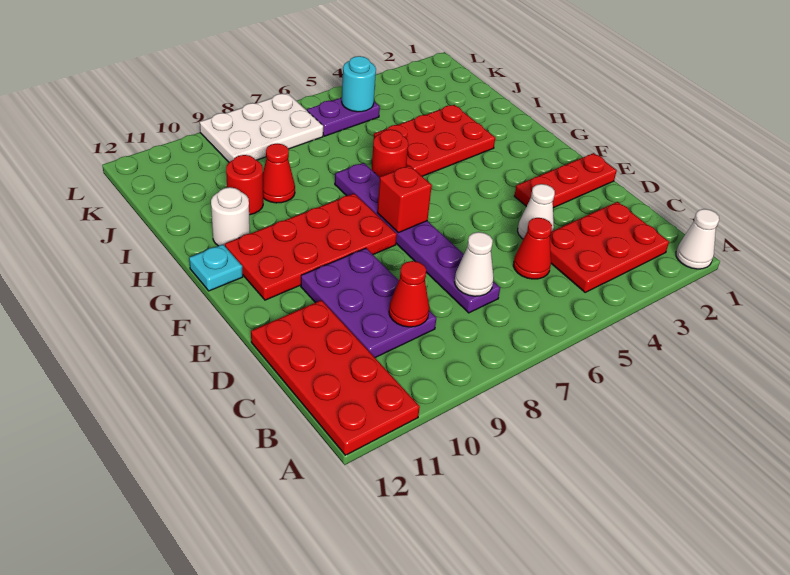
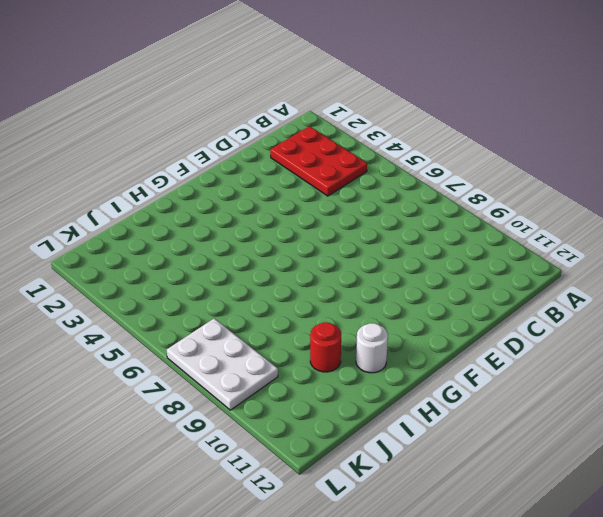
none -> white cone A1 level 1
none -> red plate A11:D12 level 1
none -> red cone C5 level 1

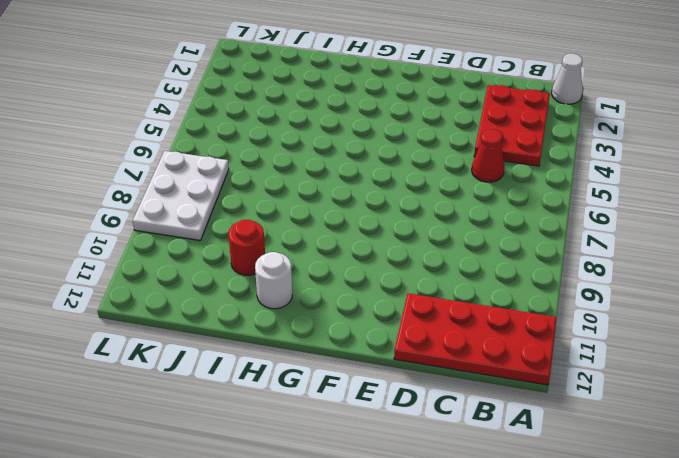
none -> purple plate C7:H7 level 1
none -> purple plate C9:E10 level 1
none -> white cone D4 level 1

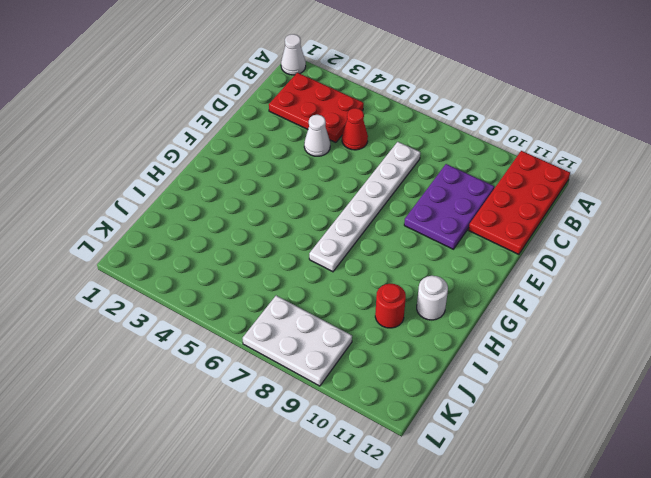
white plate C7:H7 level 1 -> purple plate C7:H7 level 1
none -> red plate E1:E3 level 1
none -> red plate F8:G11 level 1
none -> cyan plate G12 level 1

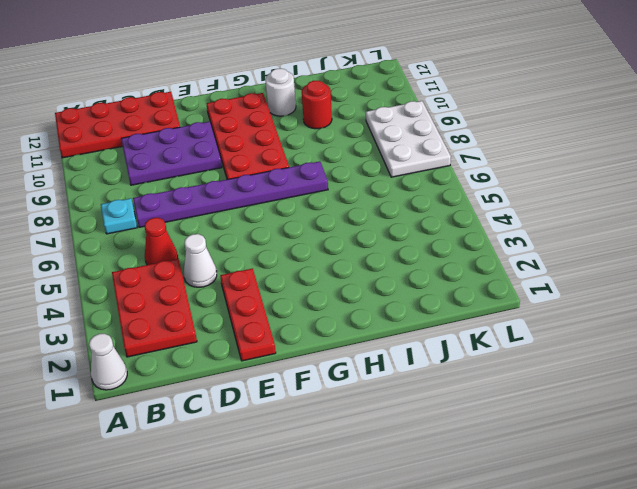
cyan plate B7 level 1 -> cyan plate G12 level 1
none -> red plate H3:I5 level 1
none -> red round brick H6 level 1
none -> red cone I9 level 1

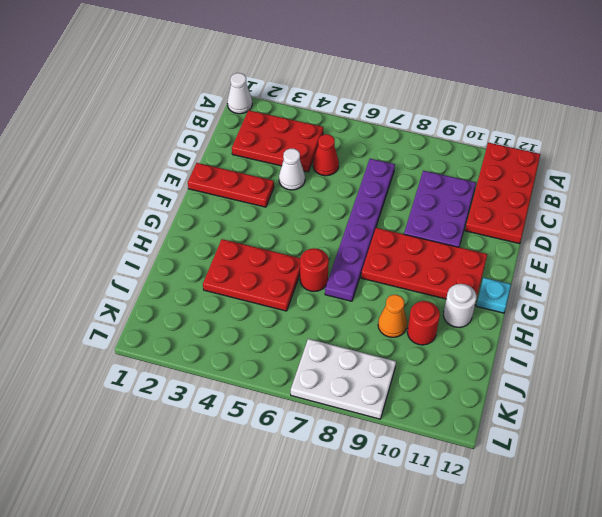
orange cone I9 level 1 -> red cone I9 level 1
none -> purple plate K5:K6 level 1
none -> white cone C7 level 2
none -> red cone C9 level 2

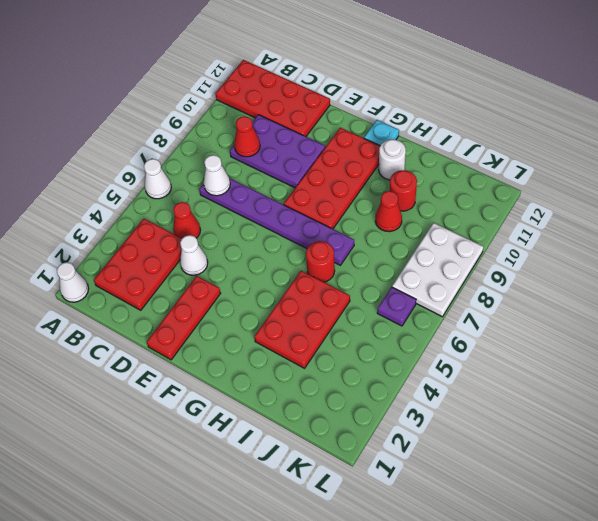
white cone A6 level 1 -> none
purple plate K6 level 1 -> purple plate K5:K6 level 1
none -> red brick F7 level 2
none -> cyan round brick K5 level 2

